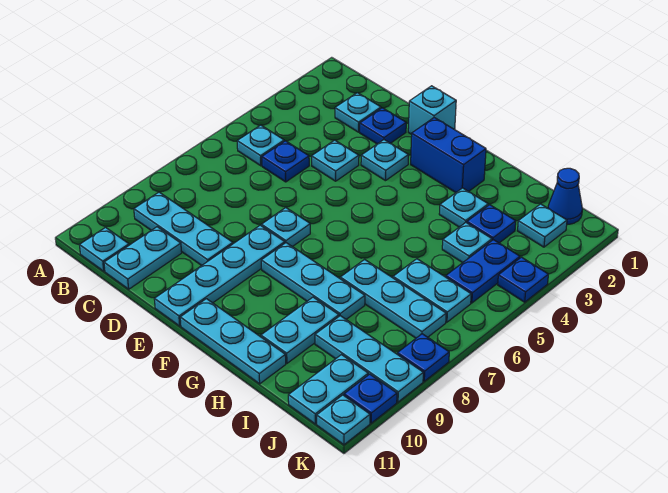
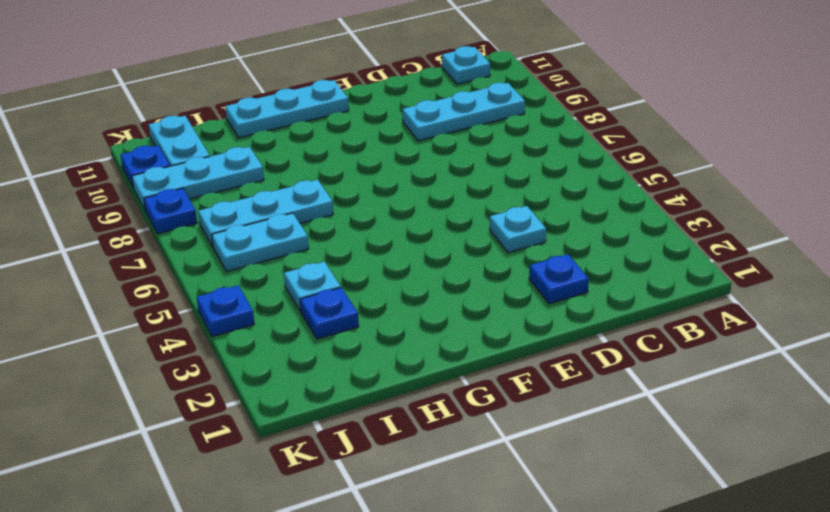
none -> cyan plate B5 level 1
none -> cyan plate C2 level 1
none -> blue plate C5 level 1
none -> cyan plate C10:C11 level 1

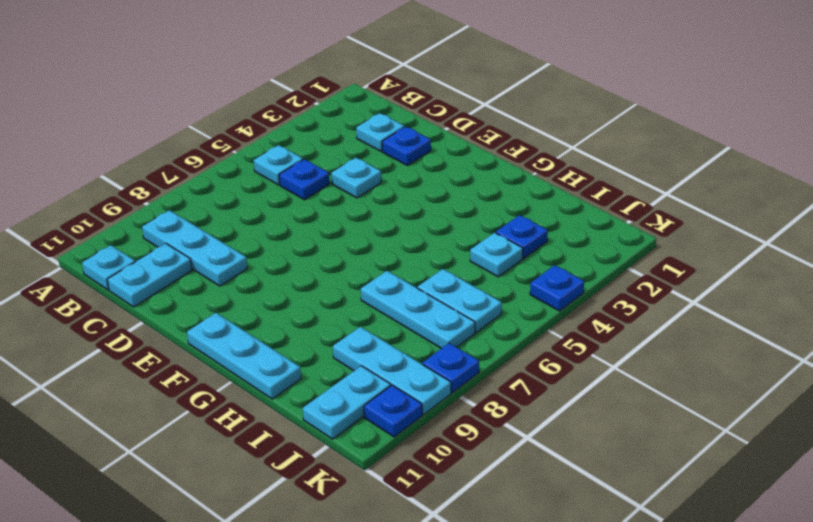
none -> cyan brick E1 level 1
none -> cyan plate E3 level 1
none -> cyan plate E7 level 1
none -> cyan plate E8:E11 level 1

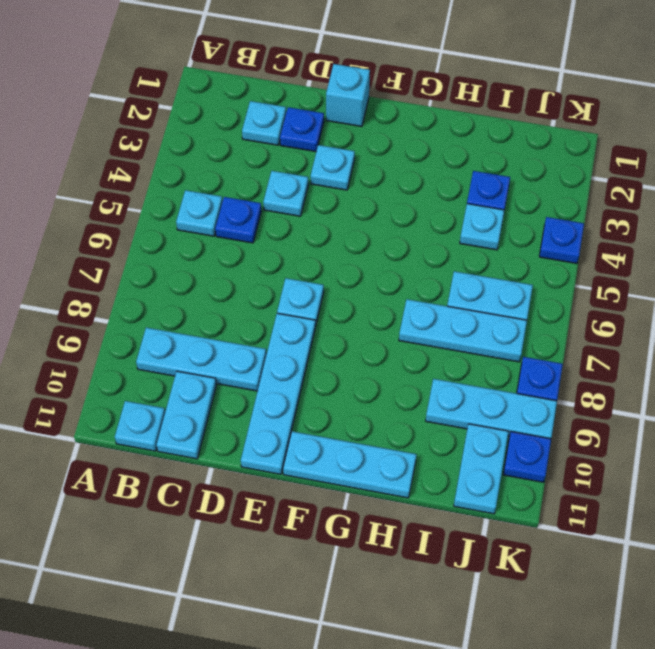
none -> blue brick F2:G2 level 1
none -> cyan plate F8:H8 level 1
none -> cyan plate H3 level 1
none -> cyan plate H9:H10 level 1

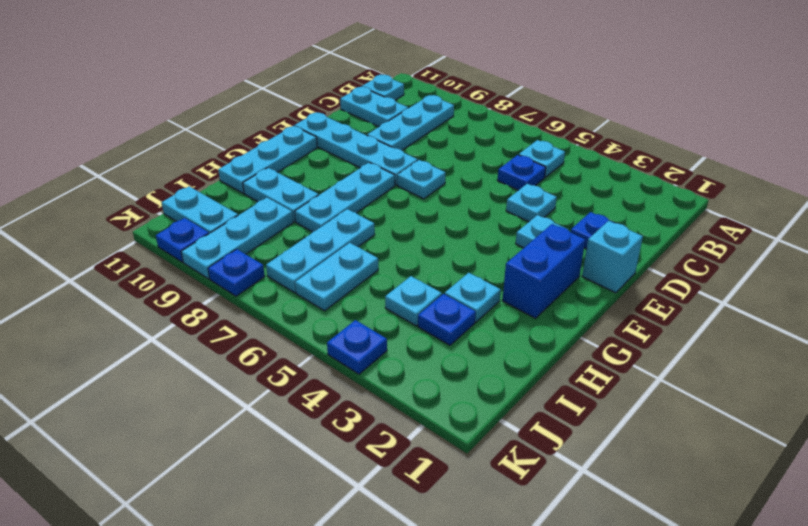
none -> cyan plate C2 level 1
none -> blue cone J1 level 1
none -> cyan plate J2 level 1
none -> blue plate J4:J5 level 1

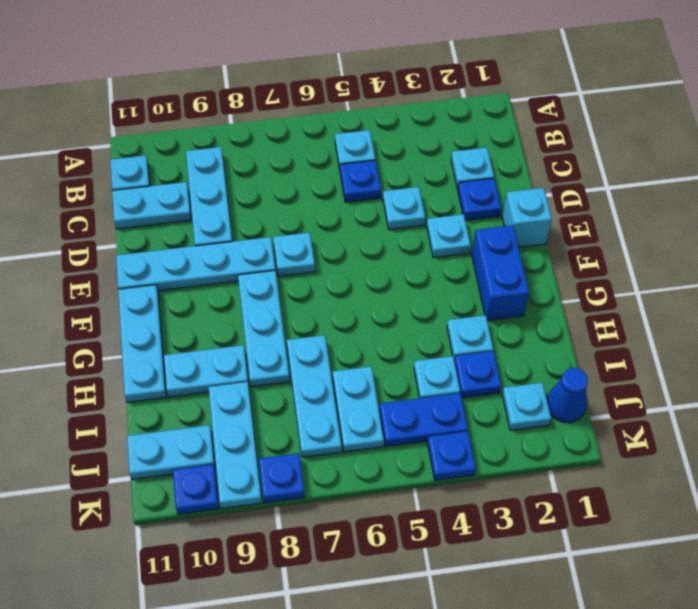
none -> cyan plate K11 level 1

